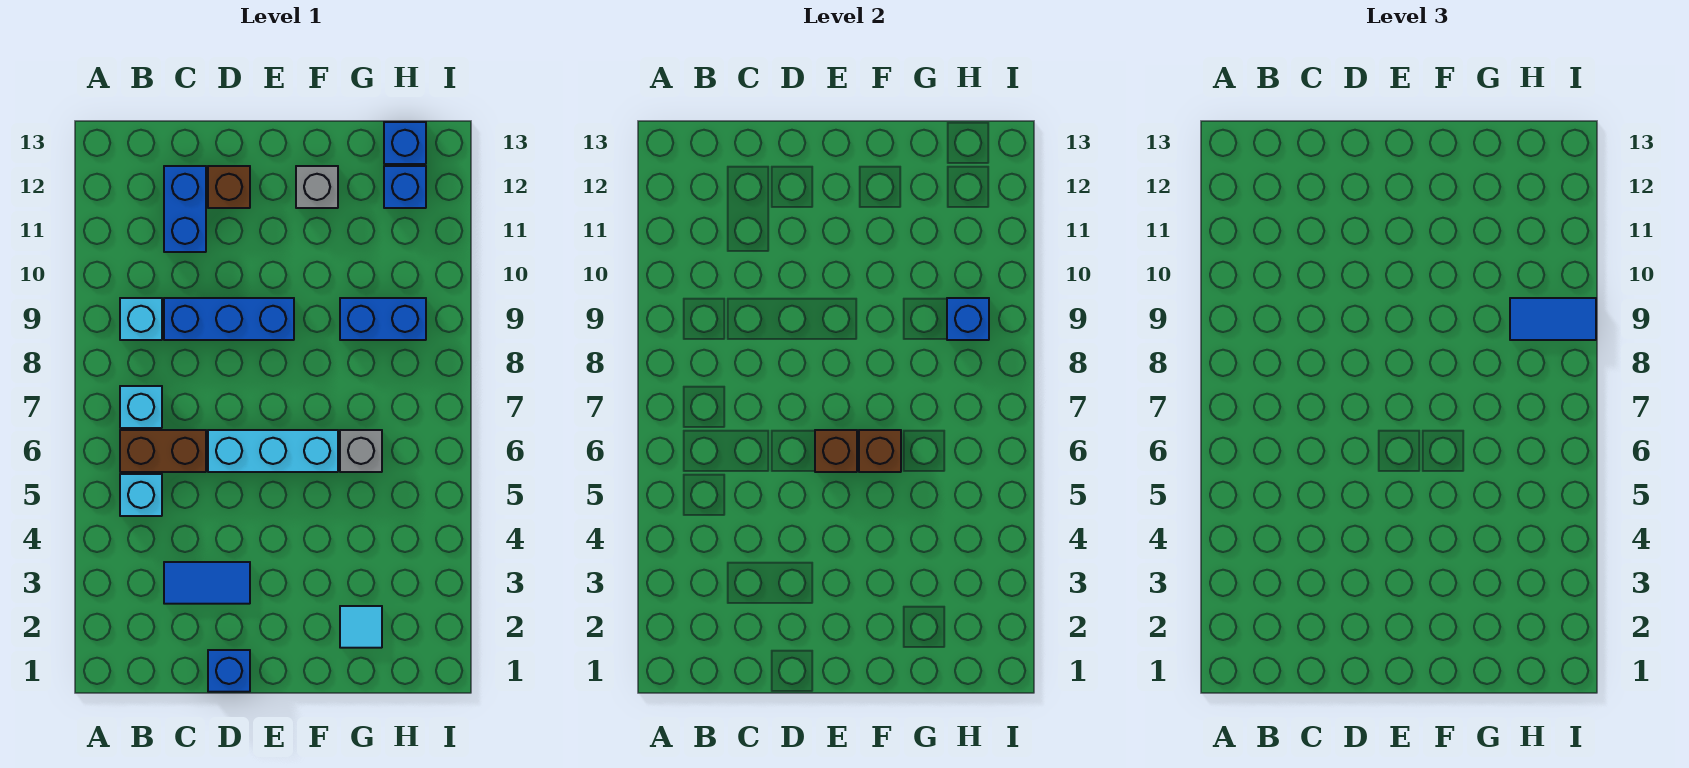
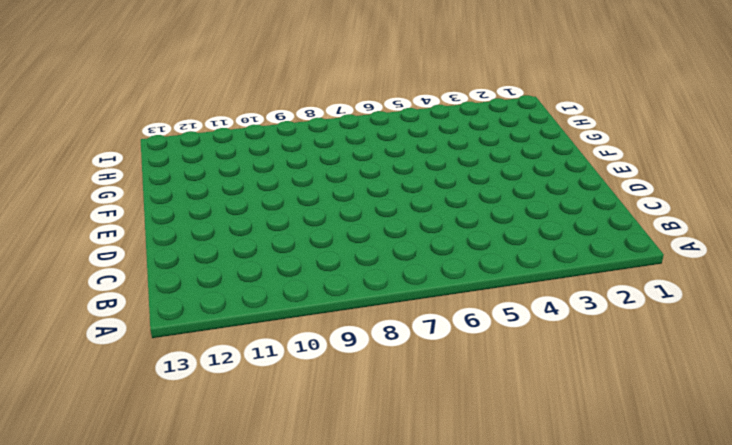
none -> cyan brick B5 level 1
none -> brown brick B6:C6 level 1
none -> cyan brick B7 level 1

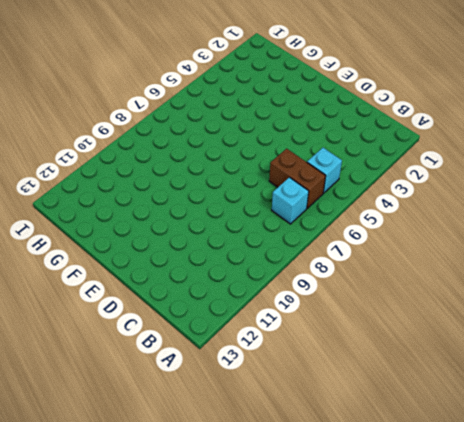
none -> cyan brick B9 level 1
none -> blue tile C3:D3 level 1
none -> blue brick C9:E9 level 1

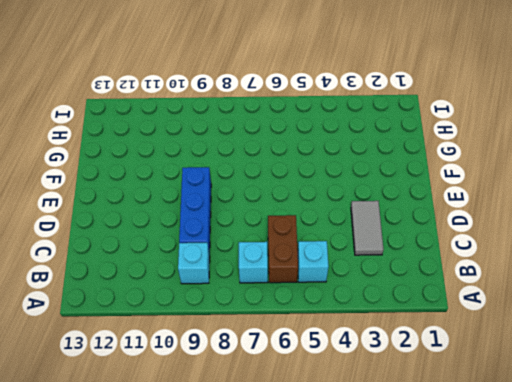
grey tile C3:D3 level 1 -> blue tile C3:D3 level 1
none -> blue brick C11:C12 level 1
none -> blue brick D1 level 1
none -> cyan brick D6:F6 level 1

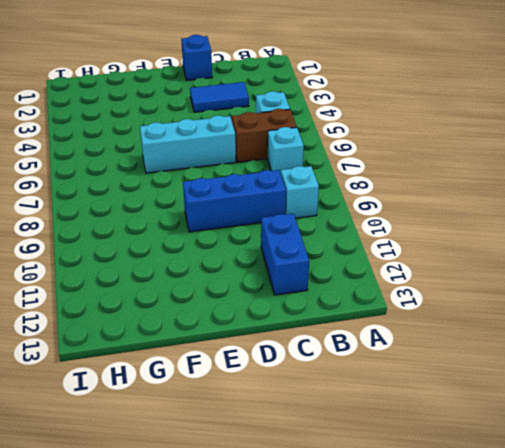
none -> brown brick D12 level 1
none -> grey brick F12 level 1
none -> cyan tile G2 level 1

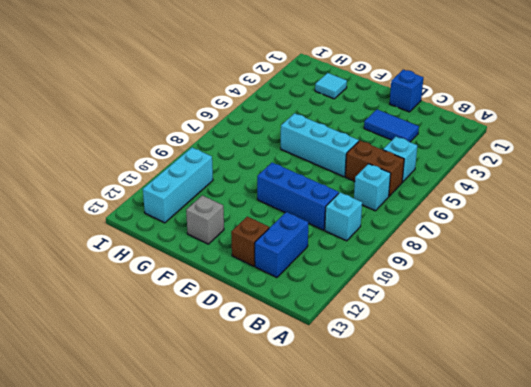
cyan brick H10:H12 level 1 -> blue brick H12 level 1
none -> grey brick G6 level 1
none -> blue brick G9:H9 level 1
none -> blue brick H13 level 1

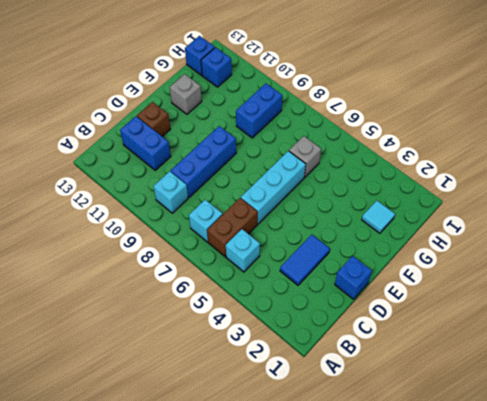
none -> brown brick E6 level 2
none -> brown brick F6 level 2
none -> blue brick H9 level 2

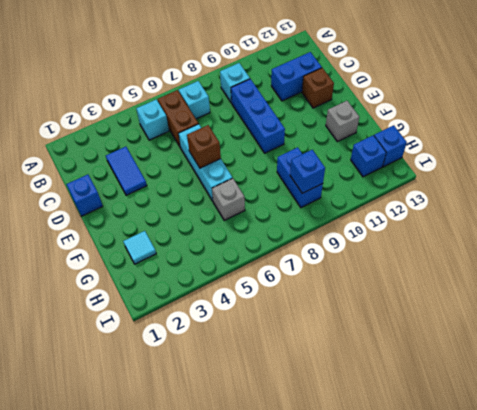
none -> brown brick F6 level 2
none -> blue tile H9:I9 level 3

